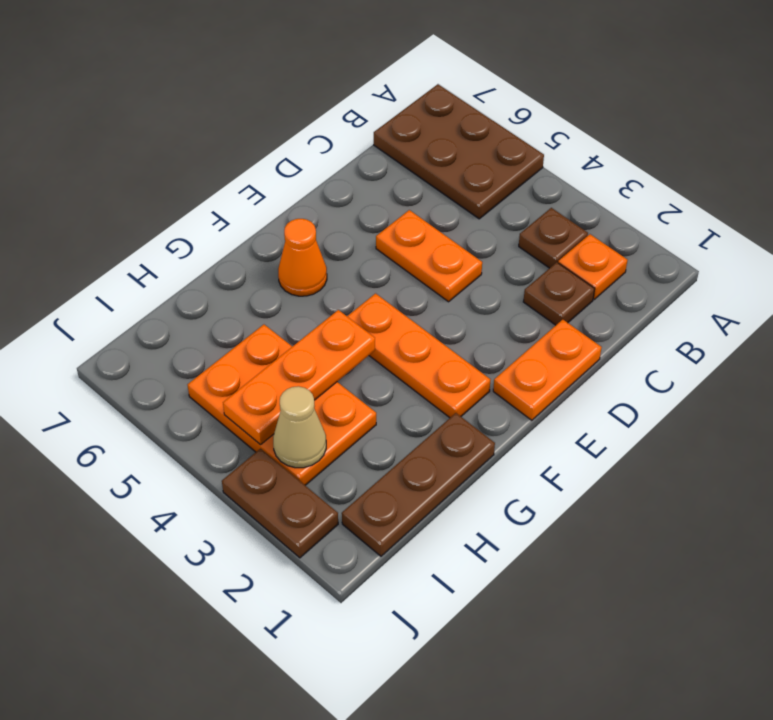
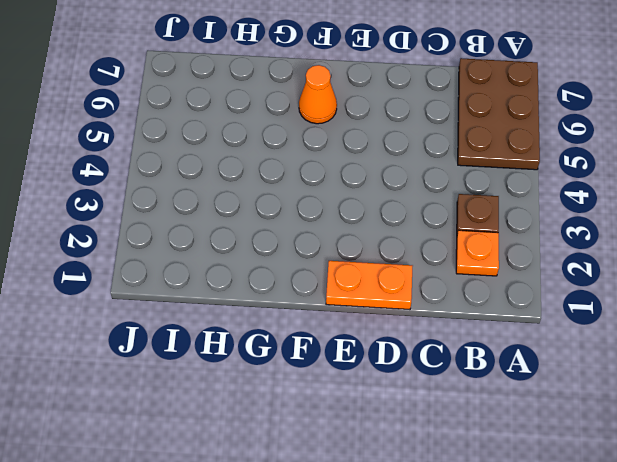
none -> brown plate C2 level 1
none -> orange plate D4:D5 level 1
none -> orange plate F2:F4 level 1

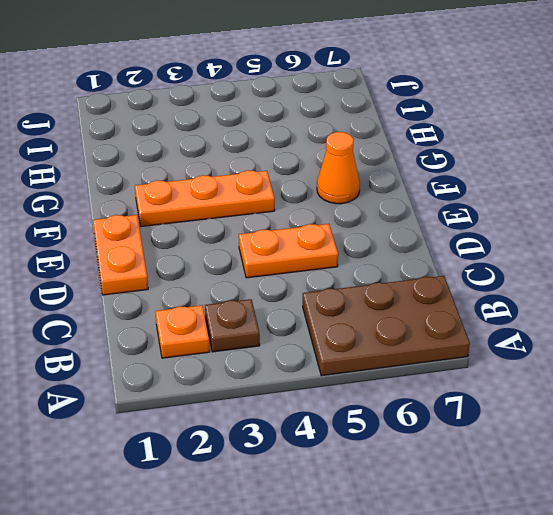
none -> brown plate C2 level 1
none -> brown plate G1:I1 level 1
none -> orange plate H3:I5 level 1

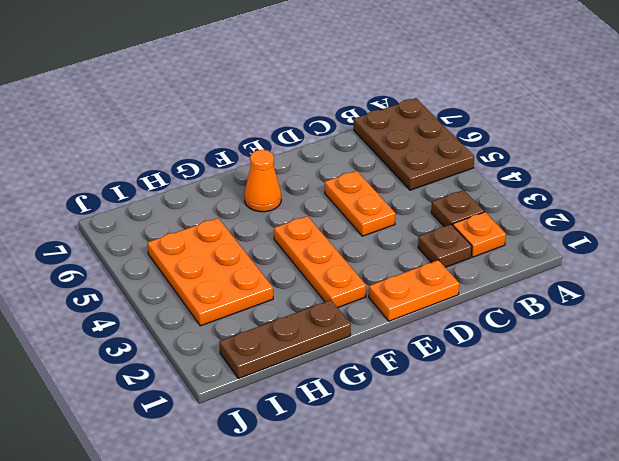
none -> brown plate J2:J3 level 1
none -> orange plate G4:I4 level 2
none -> tan cone I3 level 2

